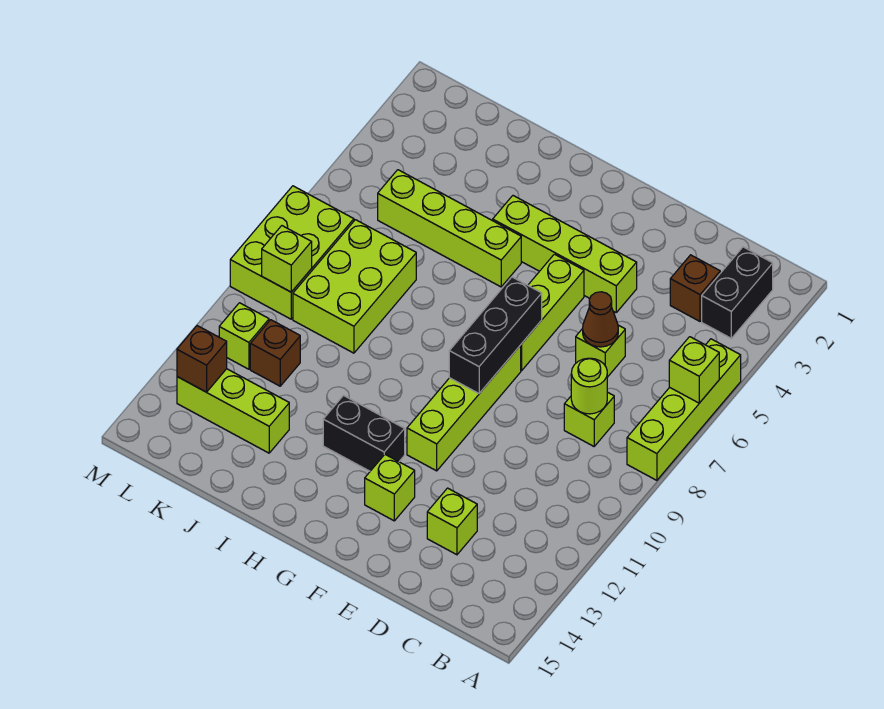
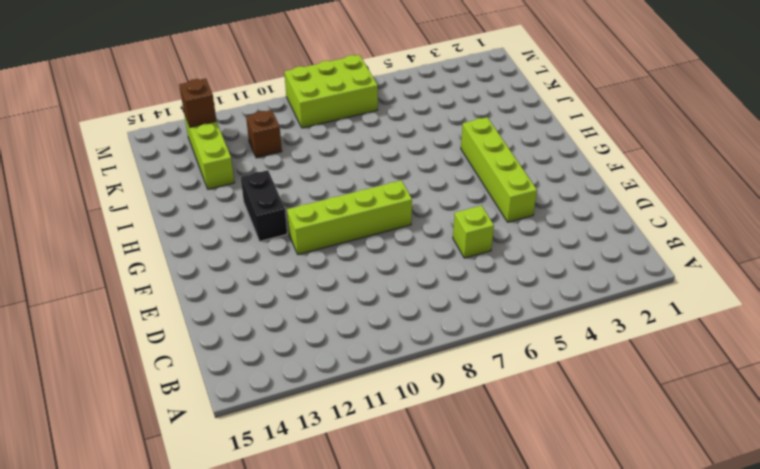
none -> lime brick A5:A8 level 1
none -> black brick B2:B3 level 1
none -> brown brick C3 level 1

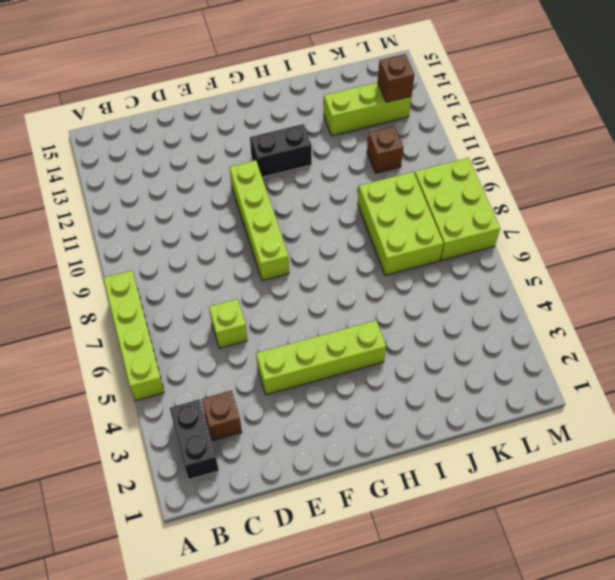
none -> lime brick C8 level 1
none -> lime brick D13 level 1
none -> lime brick F5:F7 level 1

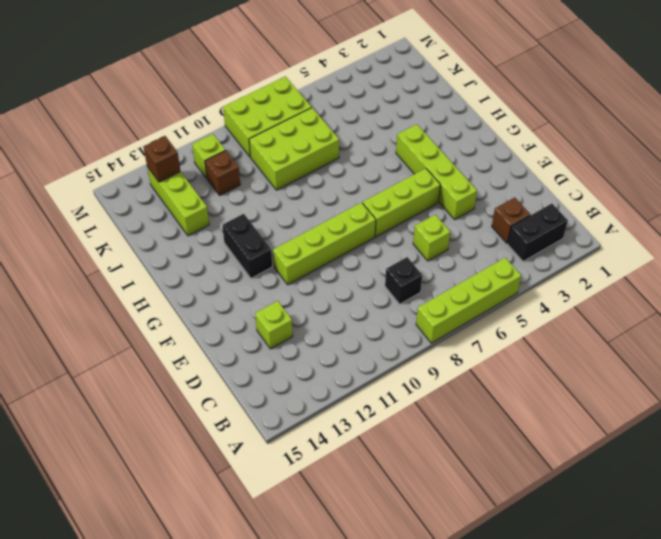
black brick C8 level 1 -> lime brick C8 level 1
none -> lime brick F13 level 1
none -> lime brick H5:K5 level 1
none -> lime brick A6 level 2

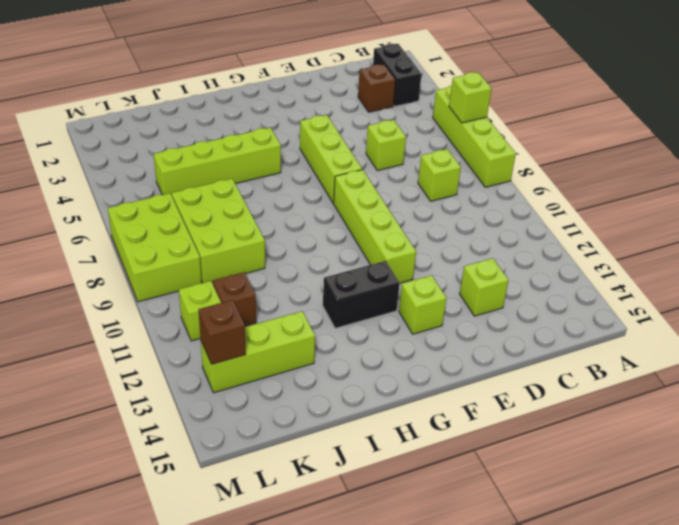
none -> lime brick E4:H4 level 1
none -> lime round brick C8 level 2
none -> brown cone D6 level 2

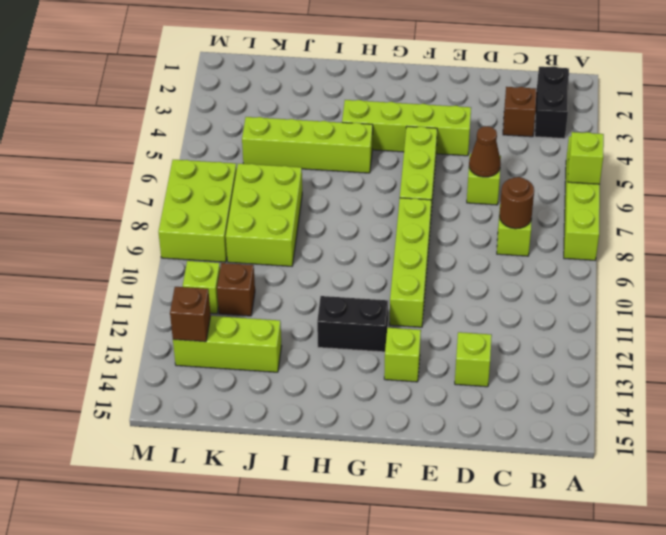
brown round brick C8 level 2 -> lime round brick C8 level 2
none -> black brick F7:F9 level 2
none -> lime brick L9 level 2

